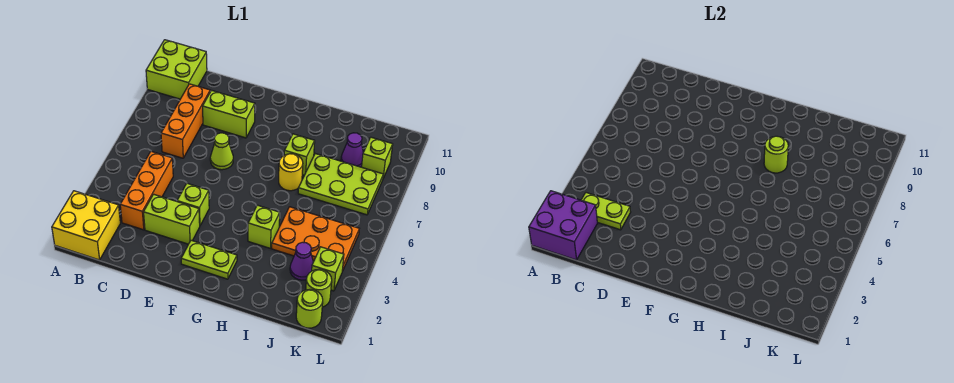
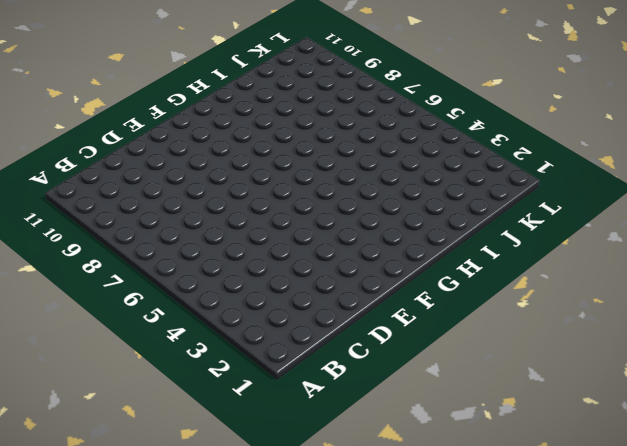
none -> yellow brick A1:B2 level 1
none -> lime brick A10:B11 level 1
none -> orange brick C3:C5 level 1

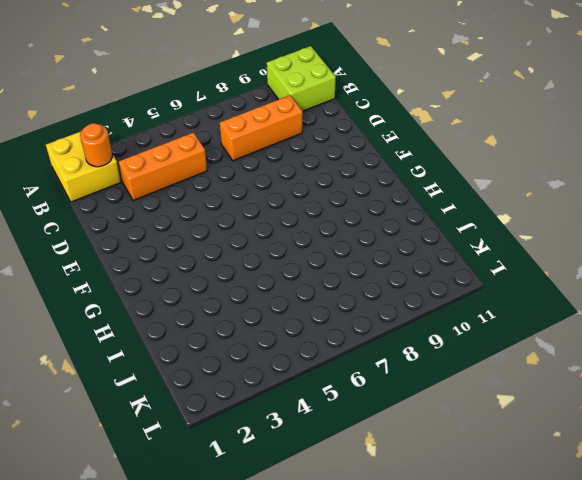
orange round brick B2 level 2 -> purple brick A1:B2 level 2
none -> lime brick D3:E3 level 1
none -> lime brick D9:E9 level 1
none -> lime brick E4 level 1

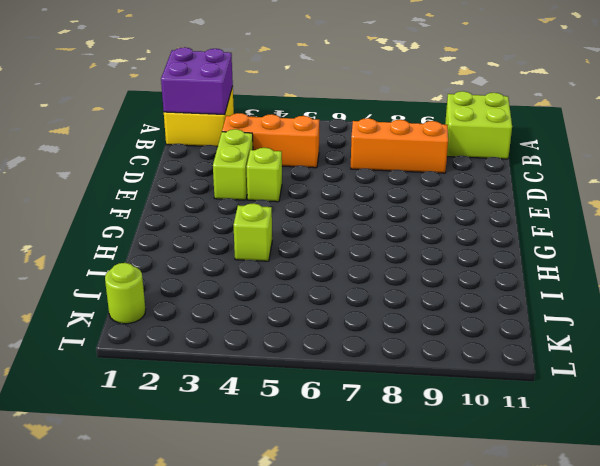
none -> lime brick D9:E9 level 1
none -> lime cone E7 level 1
none -> lime plate F2:G2 level 1

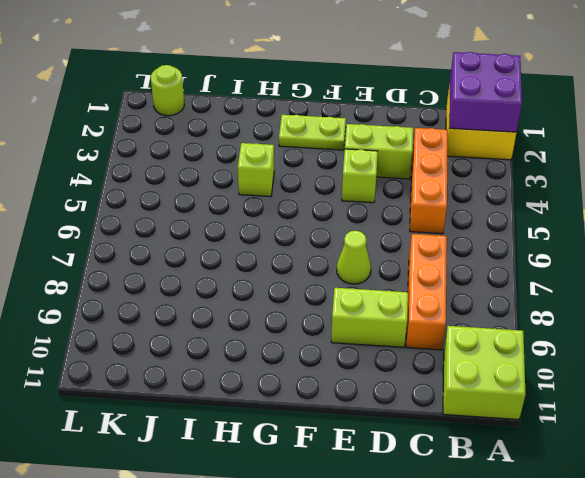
none -> yellow round brick H7 level 1
none -> lime brick H8 level 1
none -> orange plate I4:K5 level 1

